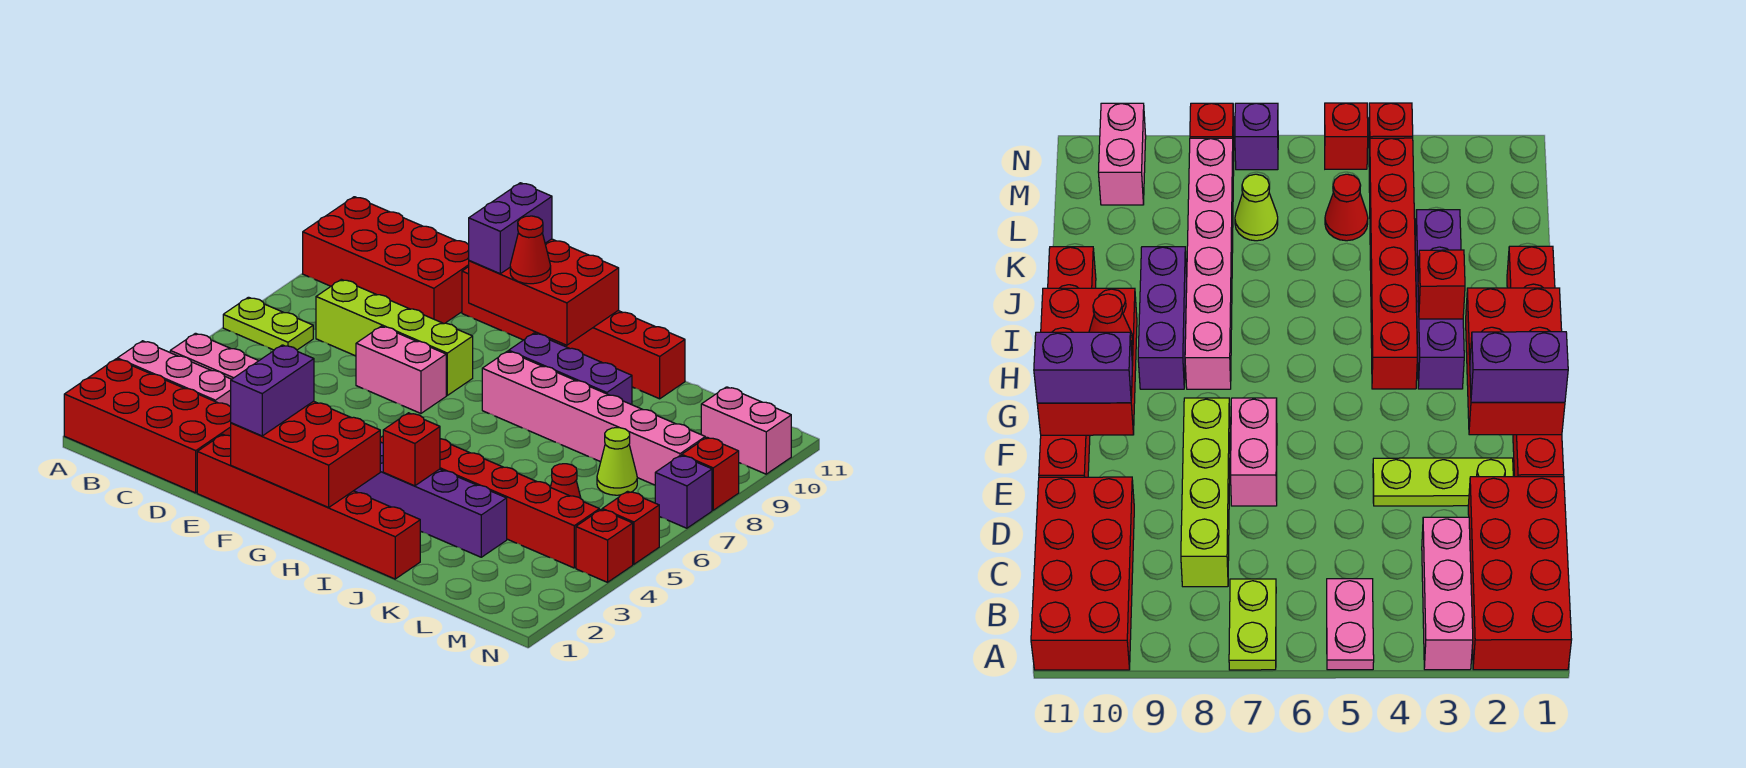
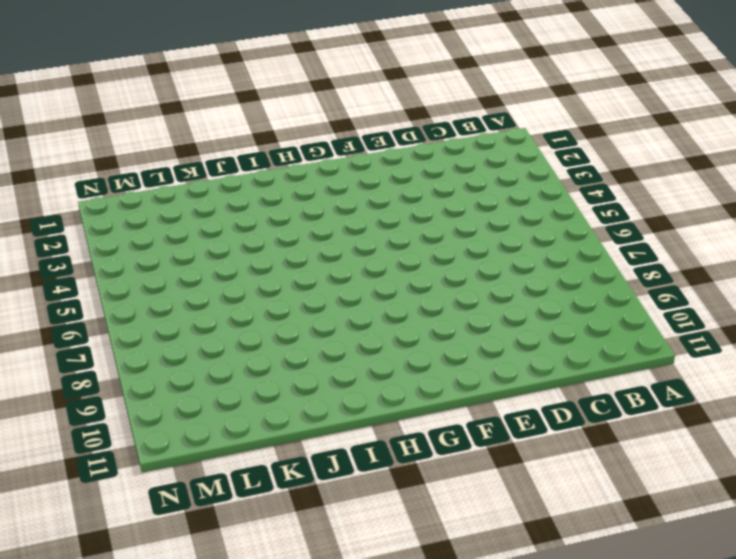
none -> red brick A1:D2 level 1
none -> pink brick A3:C3 level 1
none -> pink plate A5:B5 level 1

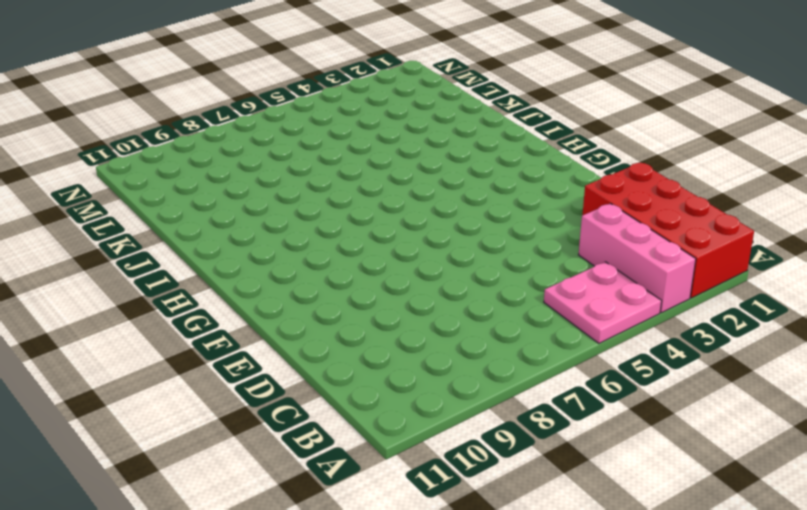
pink plate A4:B5 level 1 -> pink plate A5:B5 level 1
none -> lime plate A7:B7 level 1
none -> red brick A10:D11 level 1
none -> lime brick C8:F8 level 1

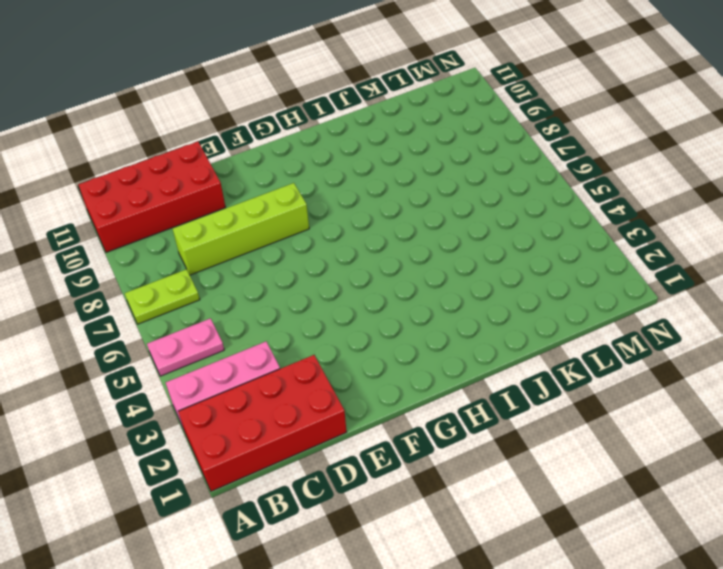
none -> red brick E1:J1 level 1
none -> lime plate E2:E4 level 1
none -> pink brick E7:F7 level 1

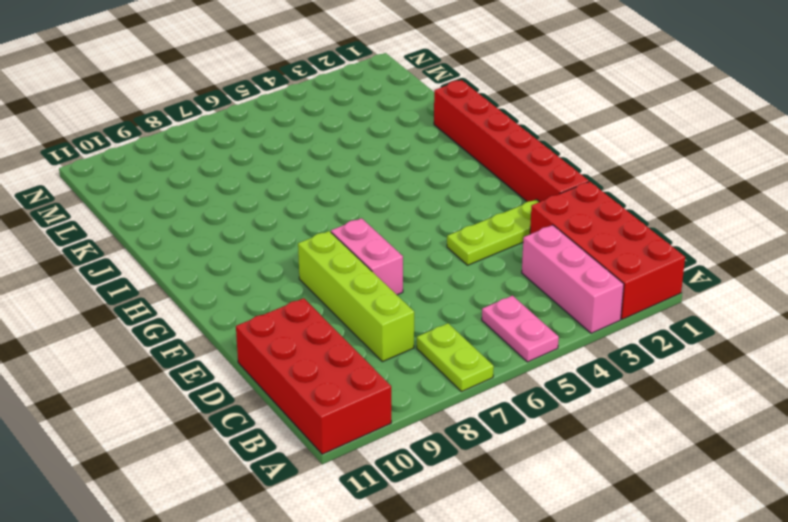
none -> red brick E11:J11 level 1
none -> purple brick H3:K3 level 1
none -> red brick H4:M4 level 1

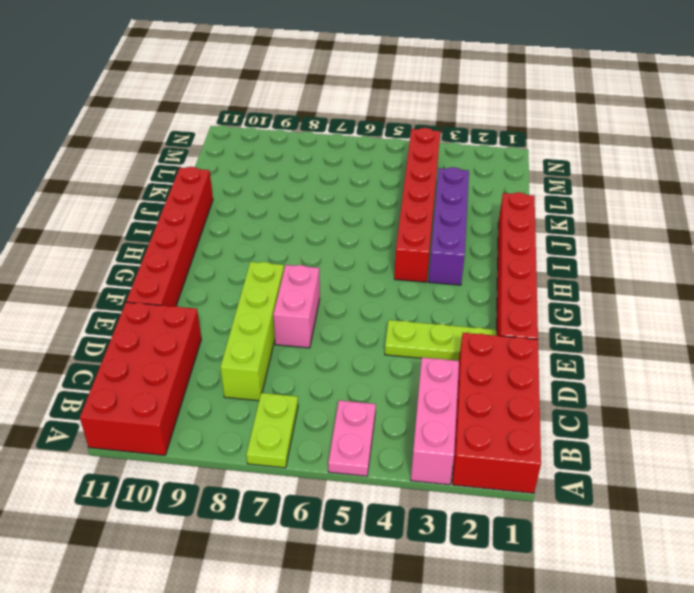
none -> pink brick H8:M8 level 1
none -> purple brick H9:J9 level 1
none -> red cone L5 level 1

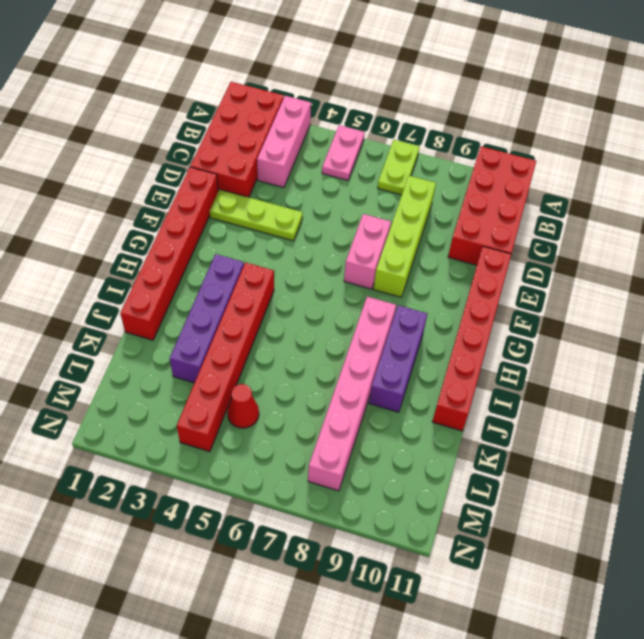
none -> lime cone L7 level 1
none -> pink brick M10:N10 level 1
none -> red brick N4 level 1

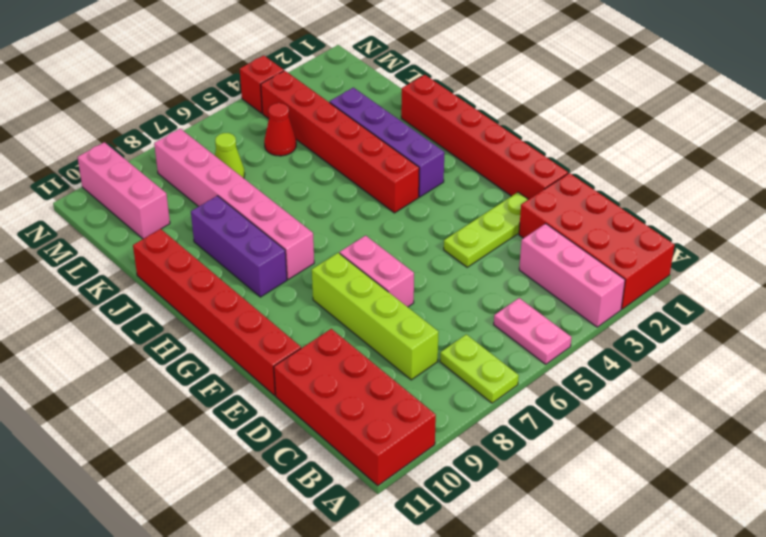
pink brick L10:N10 level 1 -> pink brick M10:N10 level 1
none -> red brick N5 level 1
none -> purple brick N7 level 1
none -> red brick N8 level 1

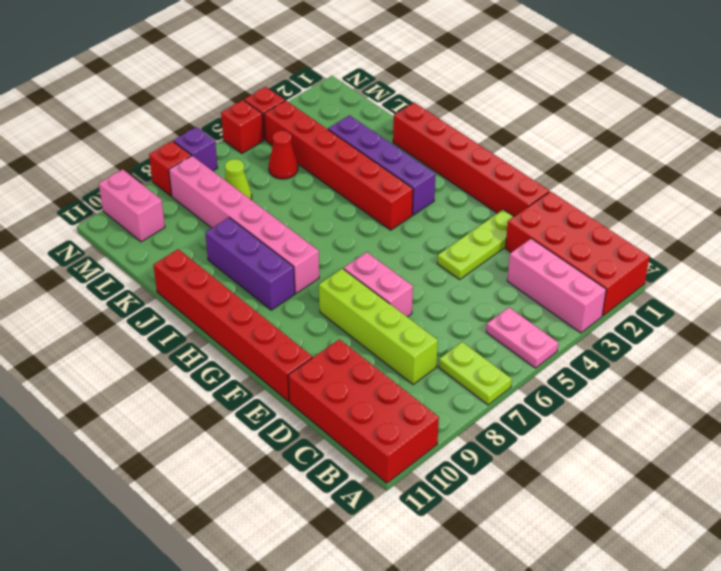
none -> red brick F1:H2 level 2
none -> red brick F10:H11 level 2
none -> red brick I3 level 2

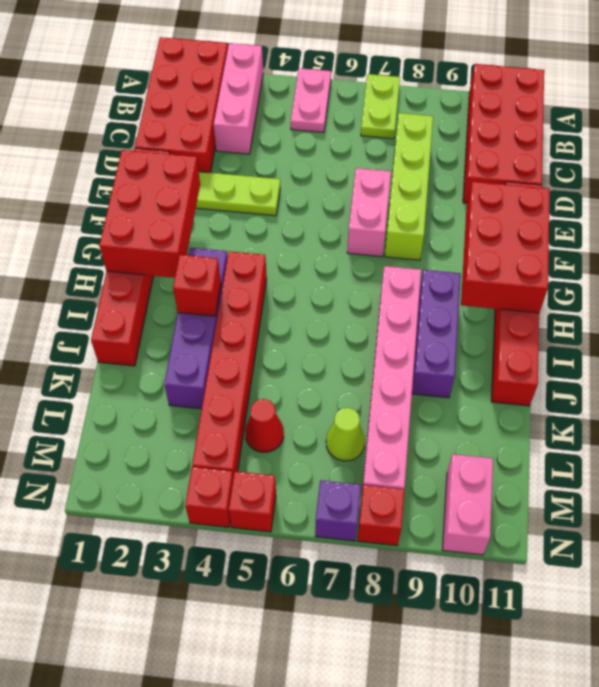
none -> purple brick F1:F2 level 3
none -> purple brick F10:F11 level 3
none -> red cone G10 level 3

